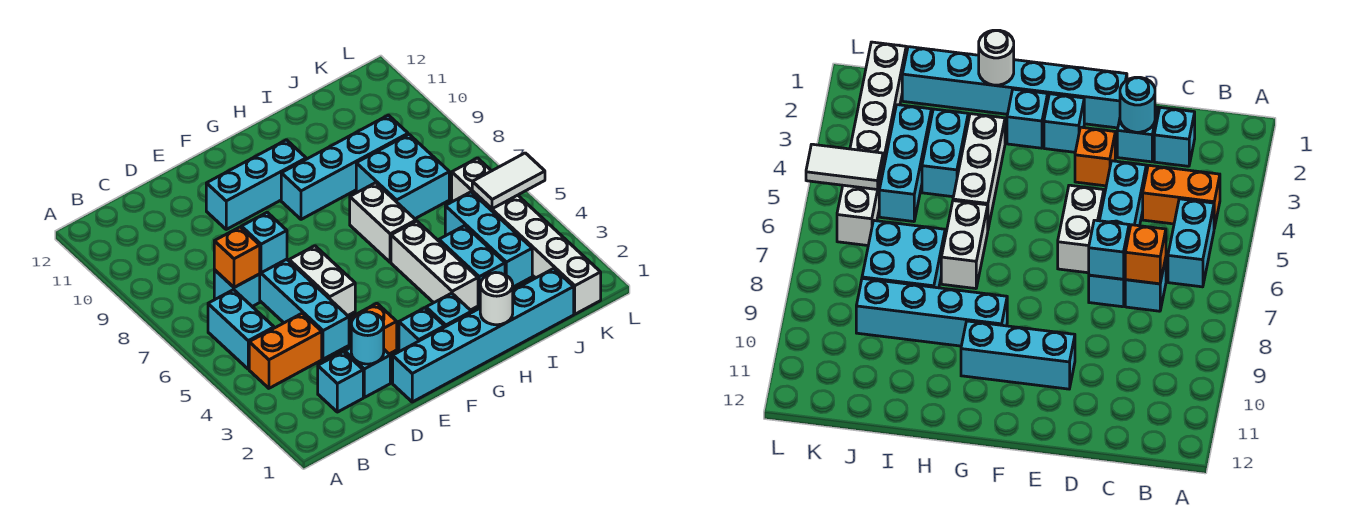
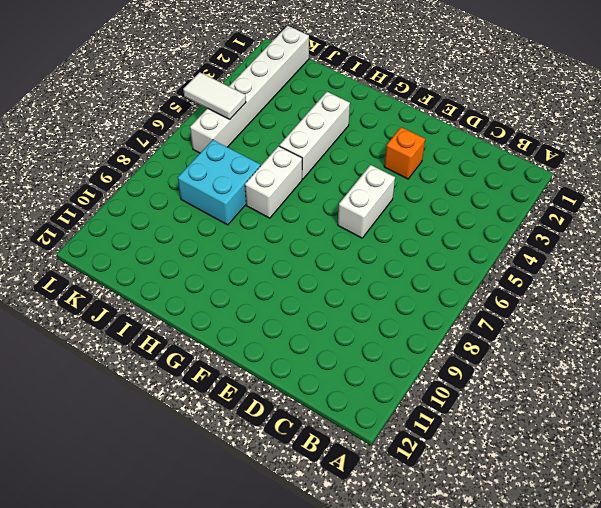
none -> orange brick B4:C4 level 1
none -> cyan brick B5:B6 level 1
none -> cyan brick C2 level 1

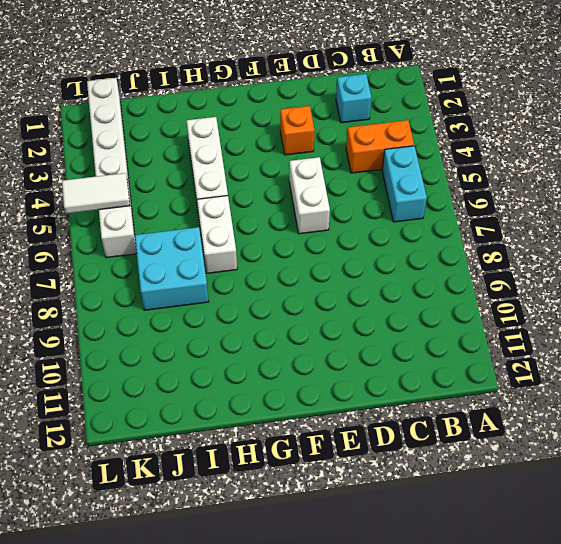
none -> cyan brick C7 level 1
none -> cyan brick D2 level 1
none -> cyan brick D4:D7 level 1

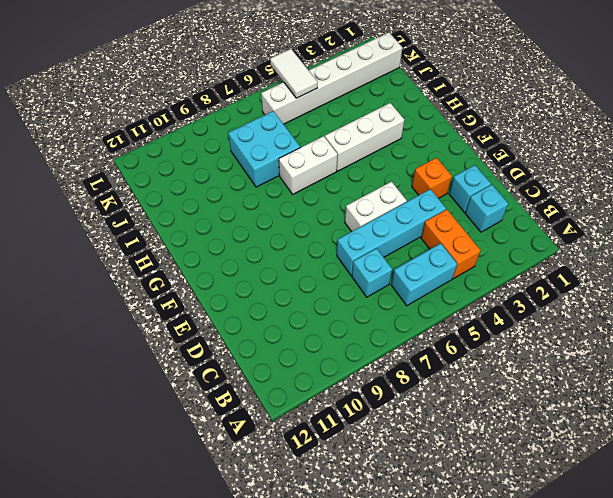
none -> cyan brick E1:J1 level 1
none -> cyan brick E10:G10 level 1
none -> cyan brick F2 level 1

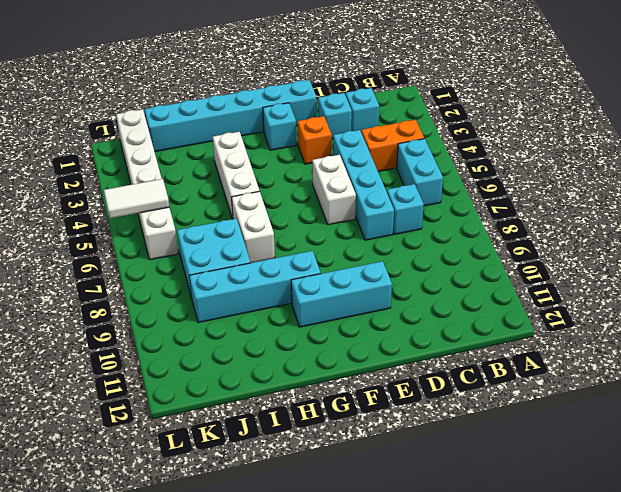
none -> cyan brick G2 level 1
none -> cyan brick I3:I4 level 1
none -> cyan brick J3:J5 level 1

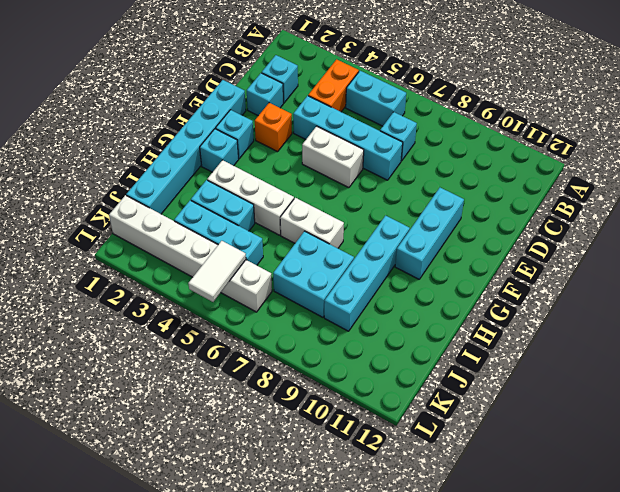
none -> orange brick C7 level 2
none -> cyan round brick D2 level 2
none -> cyan brick D7 level 2

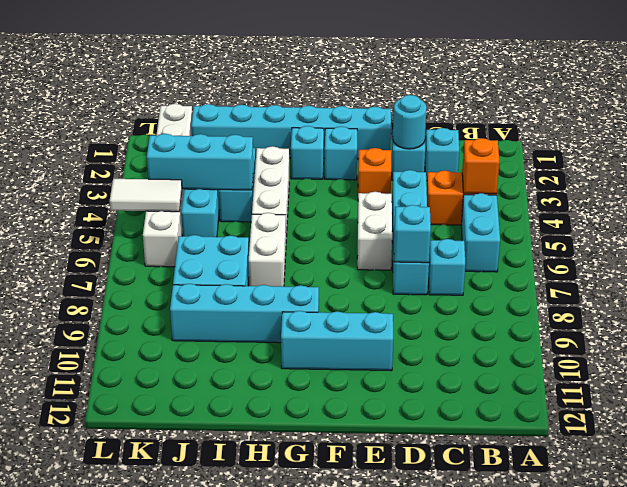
orange brick B4 level 2 -> orange brick C7 level 2
cyan brick I4:K4 level 2 -> none
none -> white round brick H1 level 2

